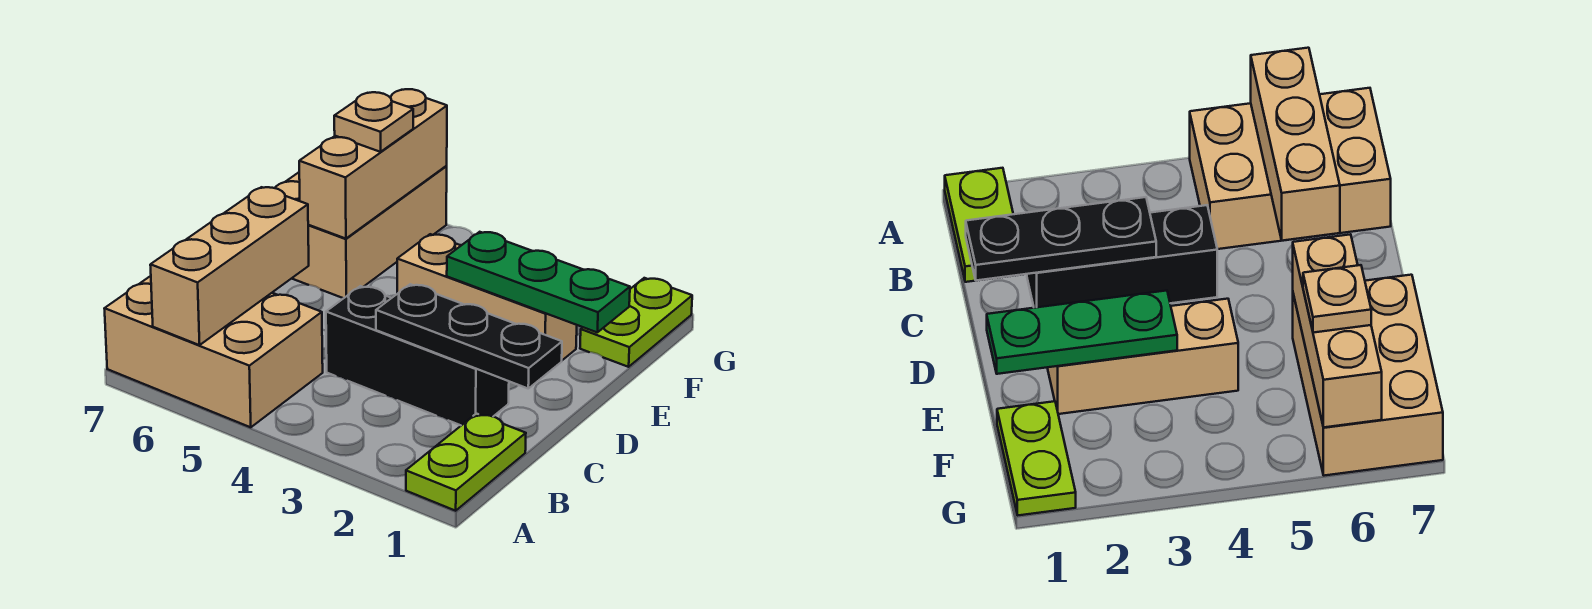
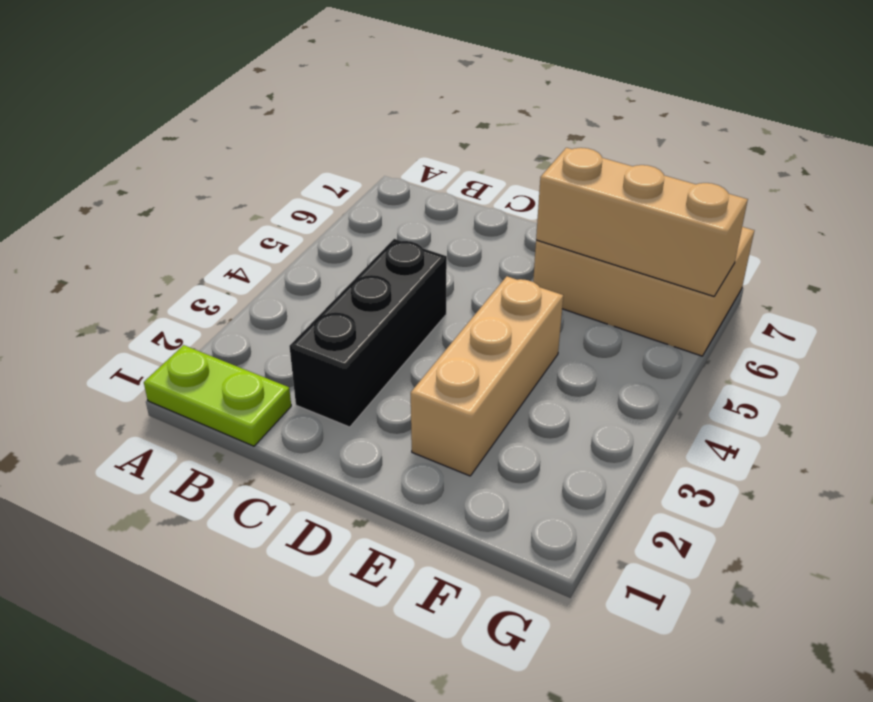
none -> tan brick A5:B7 level 1
none -> lime plate F1:G1 level 1

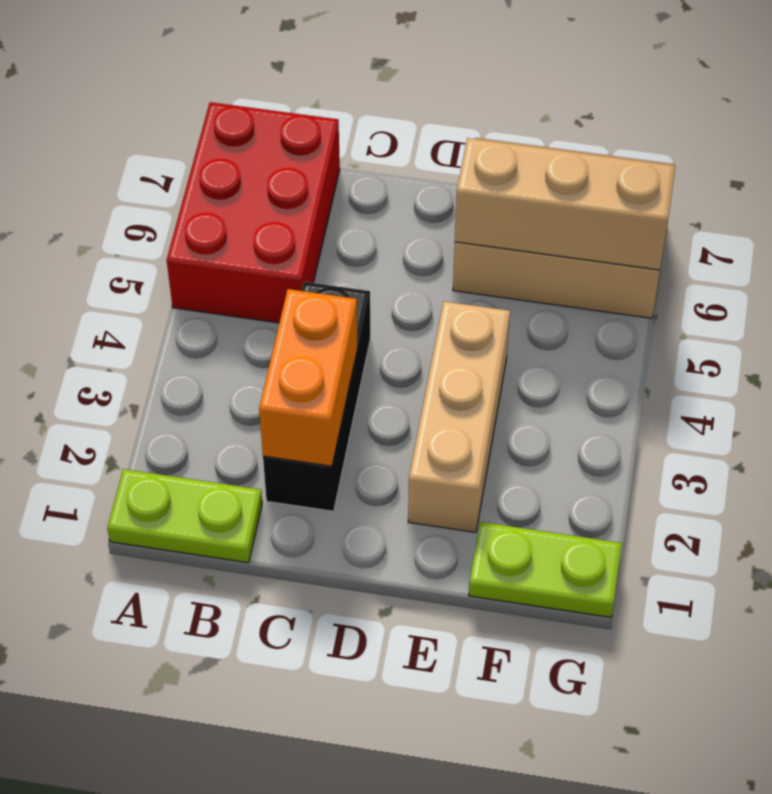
red brick A5:B7 level 1 -> tan brick A5:B7 level 1
orange brick C2:C3 level 2 -> black plate C1:C3 level 2
none -> tan brick A6:C6 level 2
none -> green plate E1:E3 level 2

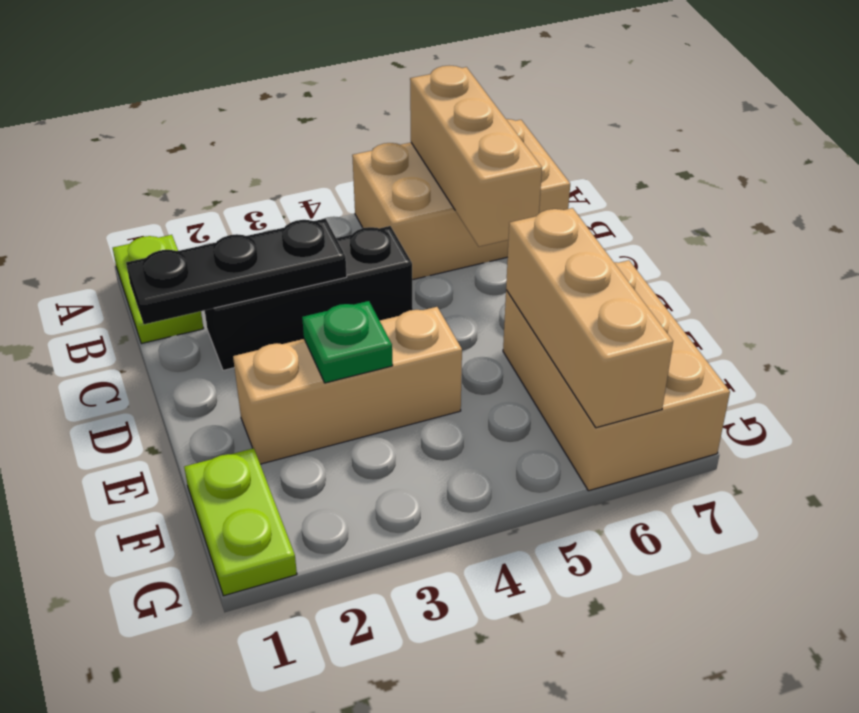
green plate E3 level 2 -> green plate E1:E3 level 2
none -> tan plate F6 level 3

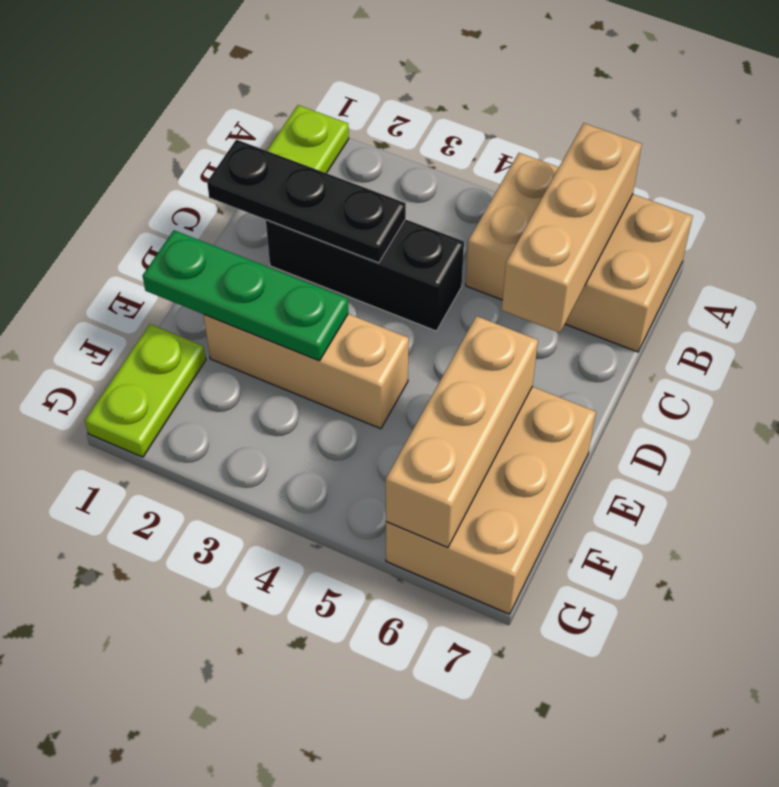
none -> tan plate F6 level 3

